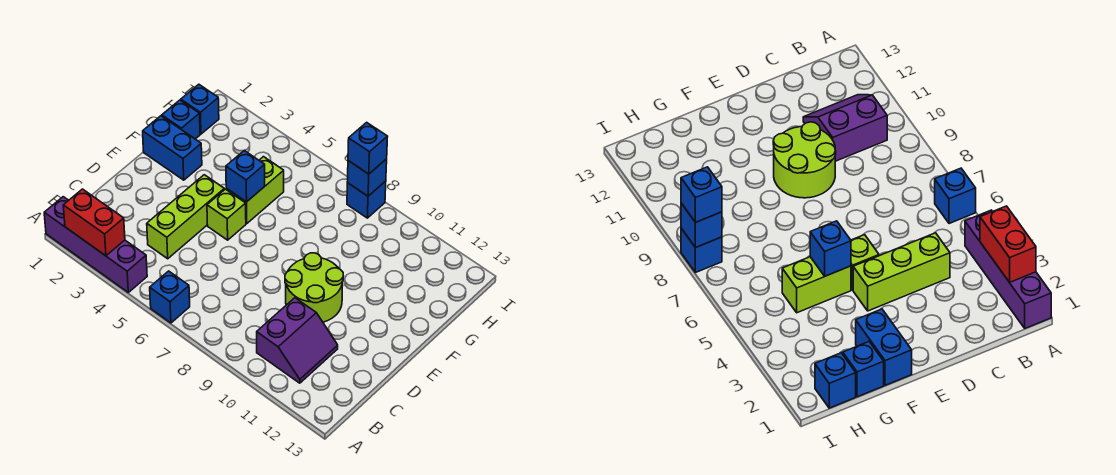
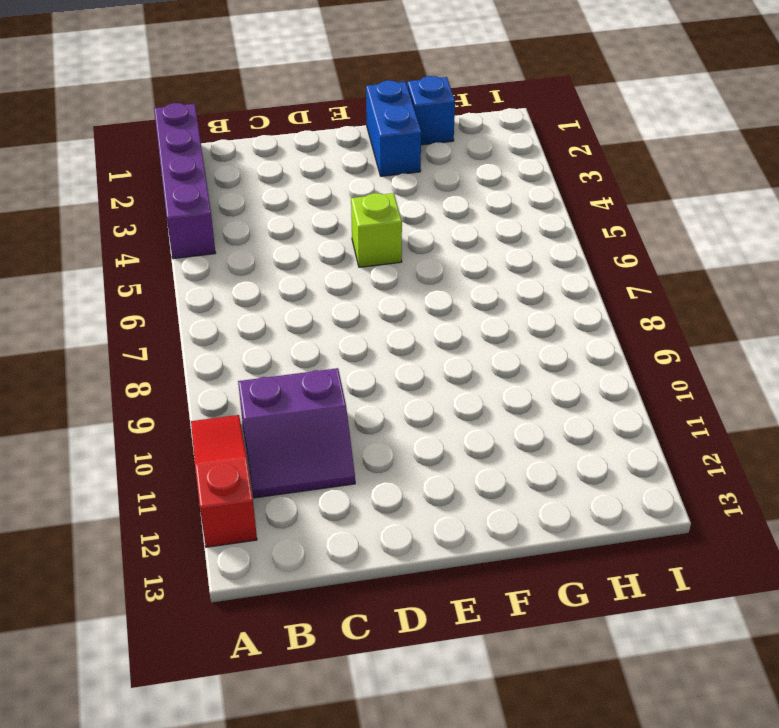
red slope A10:A12 level 1 top 12 -> none
none -> blue brick A6 level 1
none -> lime brick C4:E4 level 1
none -> lime round brick D9:E10 level 1

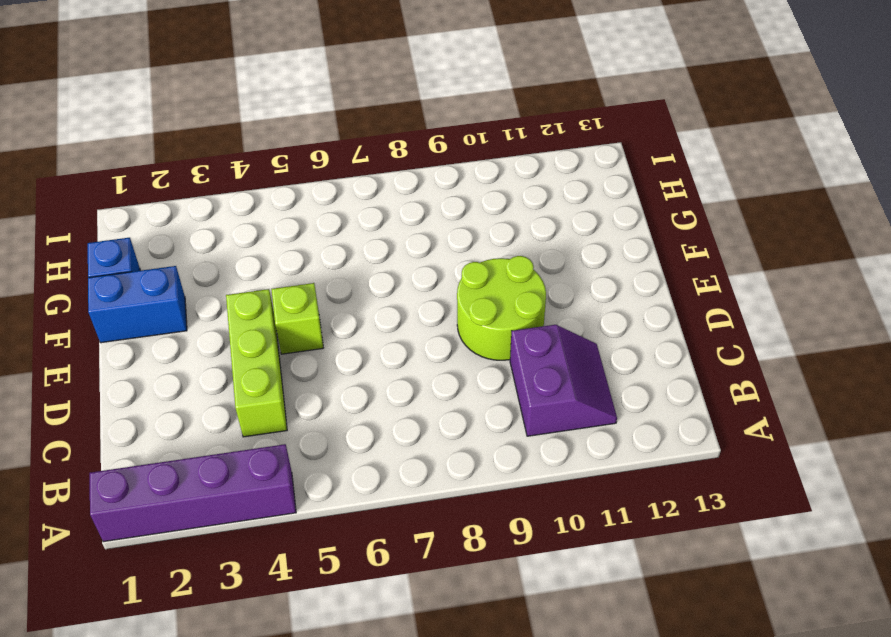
none -> blue brick A6 level 1
none -> lime brick F5:G5 level 1
none -> blue brick H1 level 1

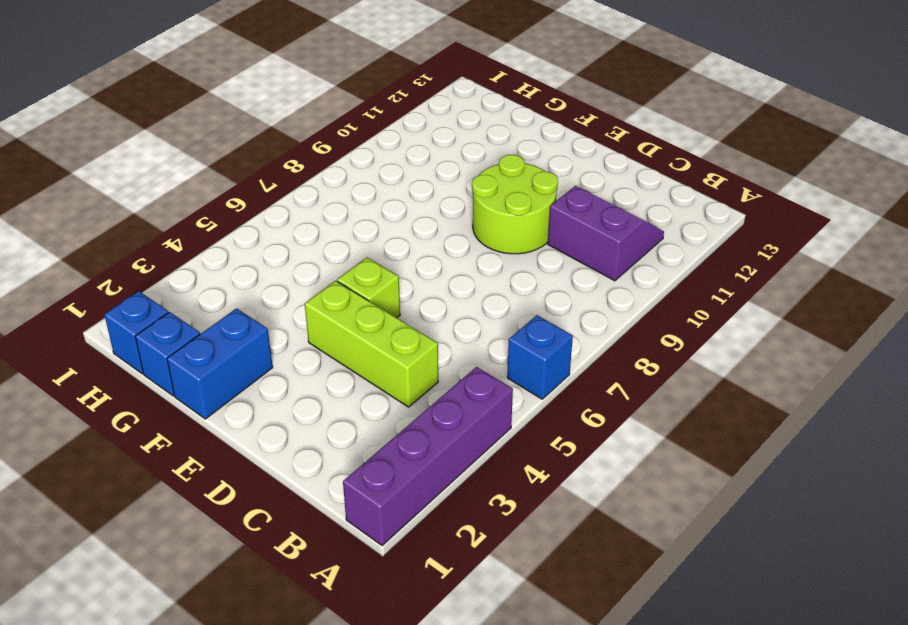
none -> lime brick F5:G5 level 1
none -> blue brick I8 level 1
none -> red brick A2:A3 level 2

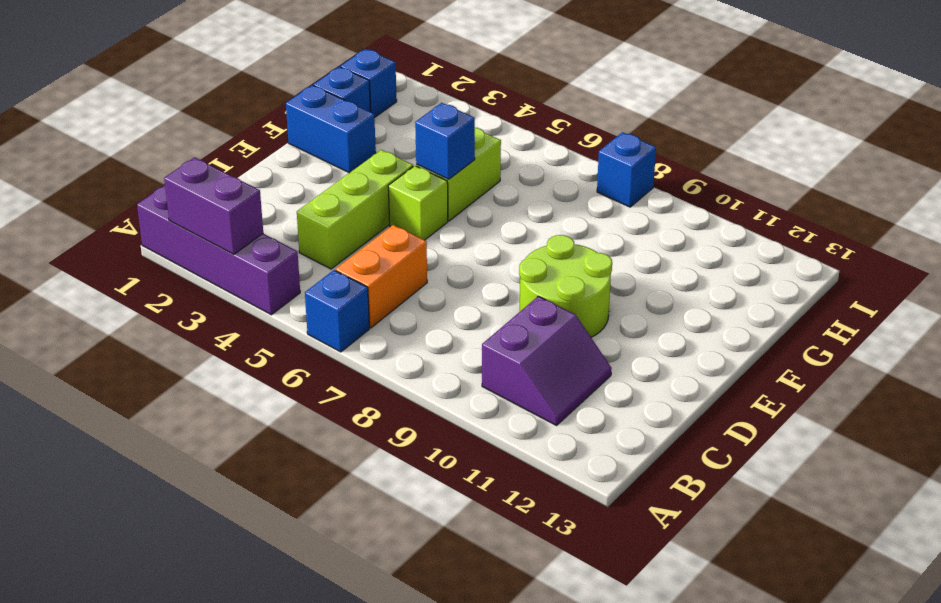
purple brick A2:A3 level 2 -> red brick A2:A3 level 2
orange brick B6:C6 level 1 -> none
none -> blue brick I8 level 2
none -> blue brick I8 level 3

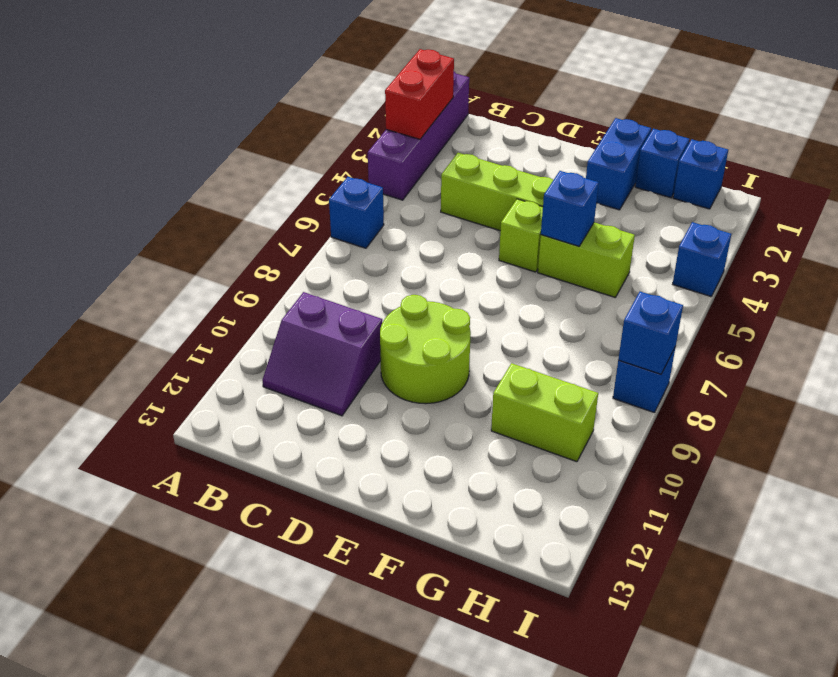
lime brick G10:H10 level 1 -> none
blue brick I4 level 1 -> blue brick I8 level 3

